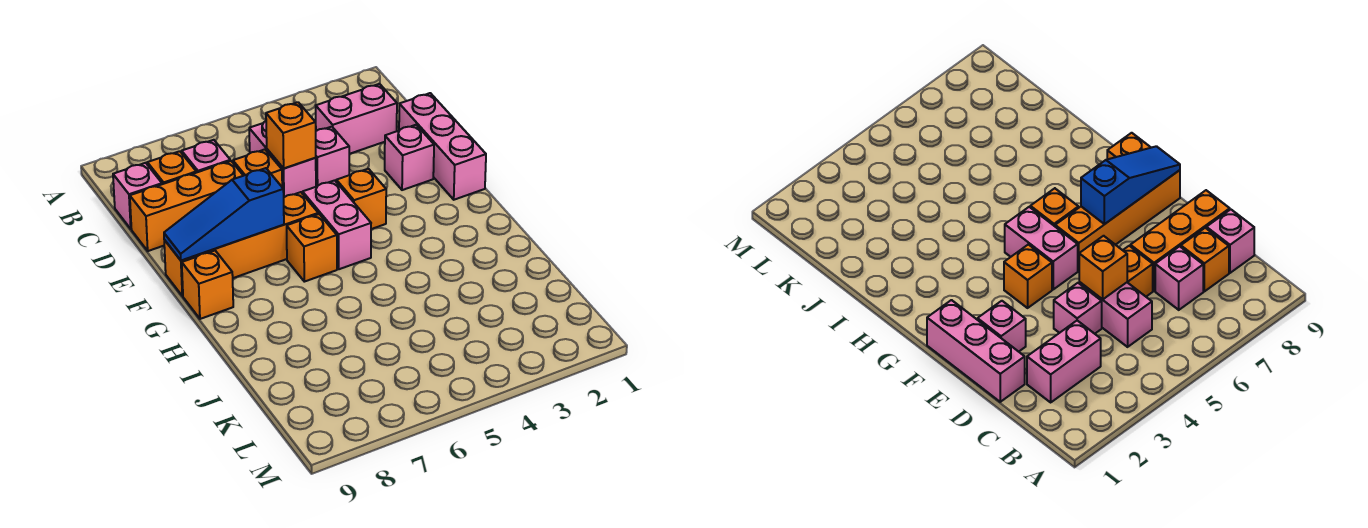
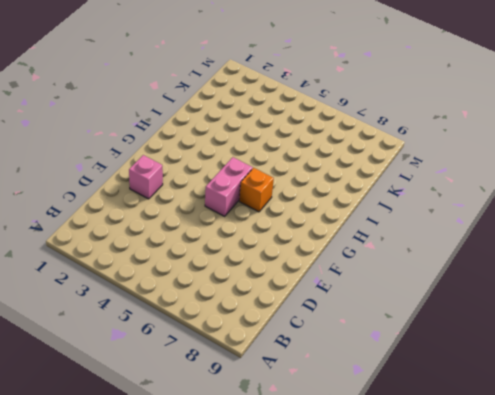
none -> pink brick C2:C3 level 1
none -> pink brick C5:D5 level 1
none -> pink brick C7 level 1

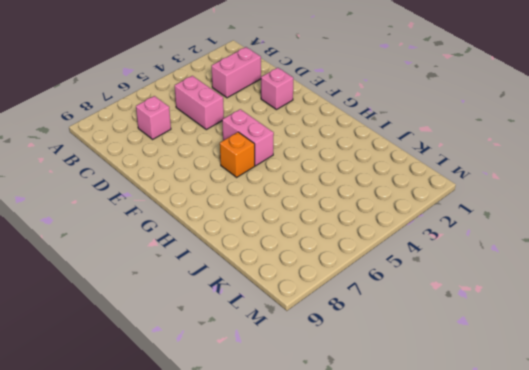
none -> orange brick C8 level 1
none -> pink brick C9 level 1
none -> pink brick D1:F1 level 1

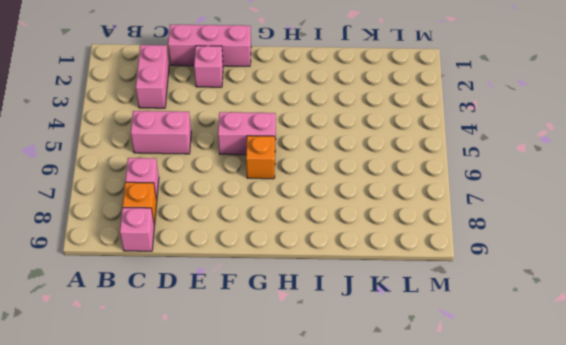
none -> pink brick D4 level 1
none -> orange brick D6 level 1
none -> orange brick D7:D9 level 1

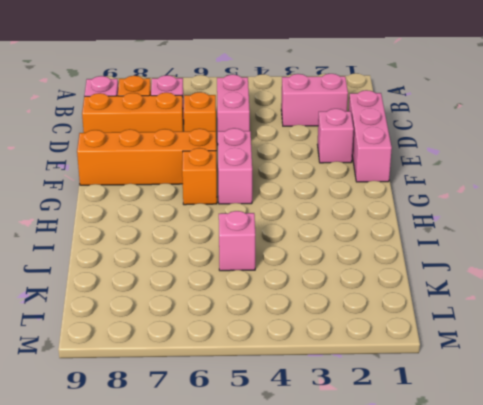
pink brick J5 level 1 -> pink brick D4 level 1
none -> orange brick F4 level 1
none -> orange brick G9 level 1
none -> orange brick D5 level 2

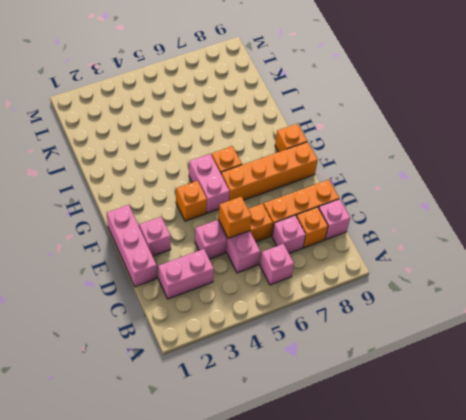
pink brick B6 level 1 -> none
none -> blue slope F7:F9 level 2 top 7

